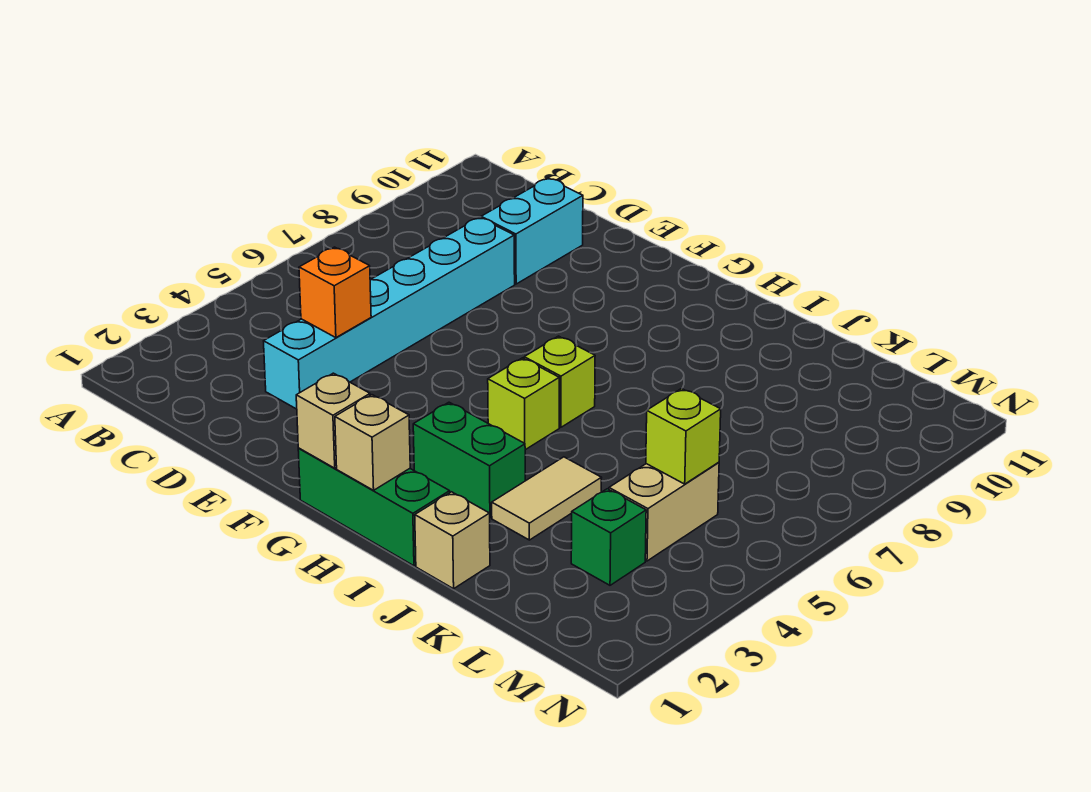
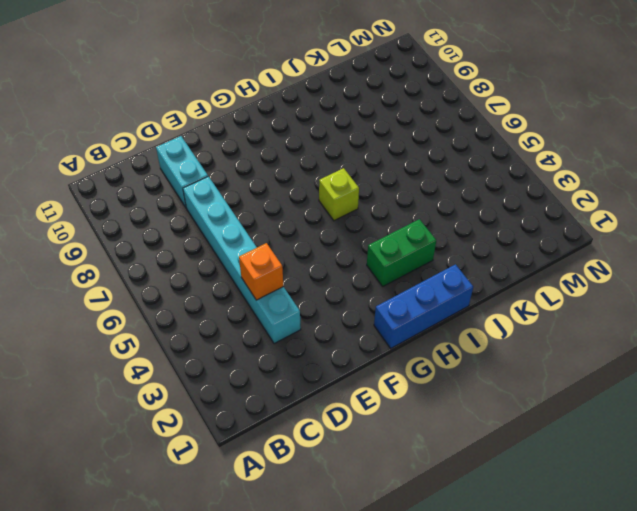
blue brick G1:I1 level 1 -> green brick G1:I1 level 1
none -> lime brick H5 level 1
none -> tan brick J1 level 1
none -> tan tile J3:J4 level 1

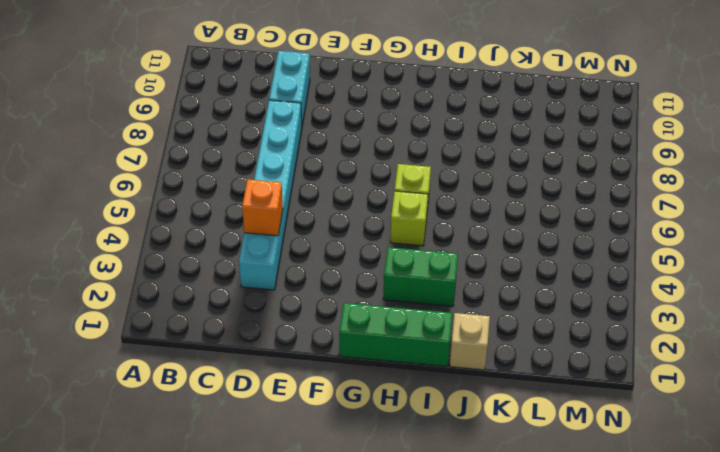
none -> tan tile J3:J4 level 1
none -> green brick L3 level 1
none -> tan brick L4:L5 level 1

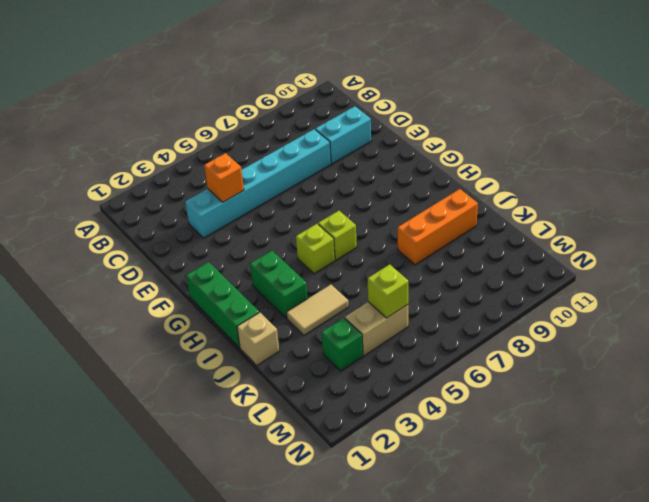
orange brick J8:J10 level 1 -> none
none -> tan brick G1 level 2
none -> tan brick H1 level 2

